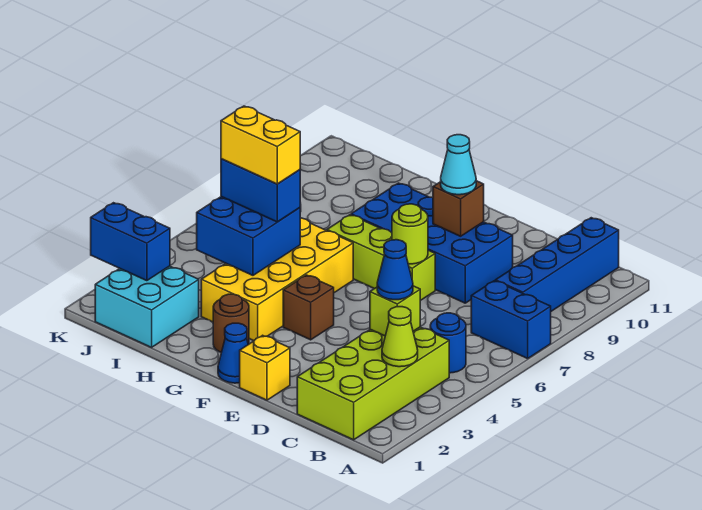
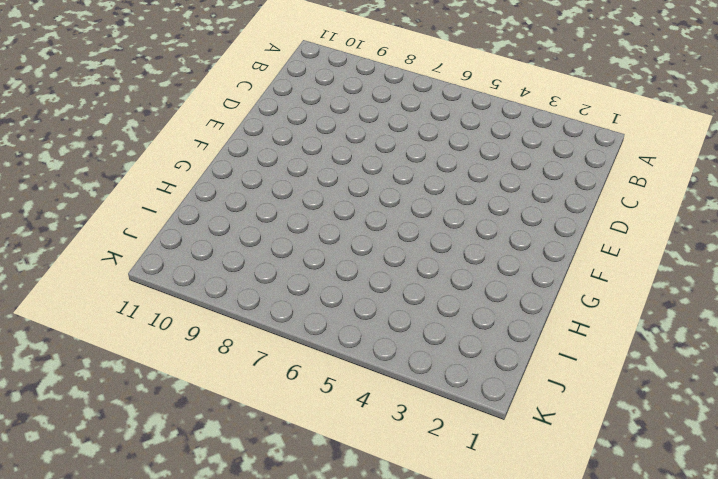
none -> blue brick A7:B7 level 1
none -> lime brick B1:C4 level 1
none -> blue round brick B5 level 1

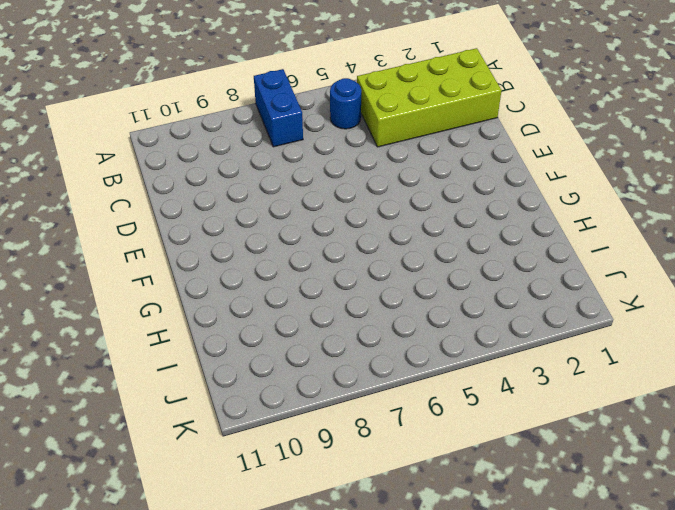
none -> blue brick B8:B11 level 1
none -> blue brick D8:G9 level 1
none -> yellow brick E1 level 1

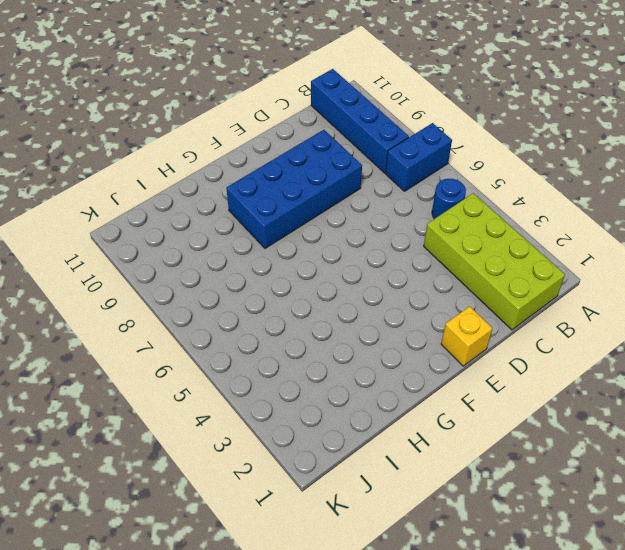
none -> lime brick E7:G7 level 1
none -> blue cone F1 level 1
none -> brown brick F4 level 1

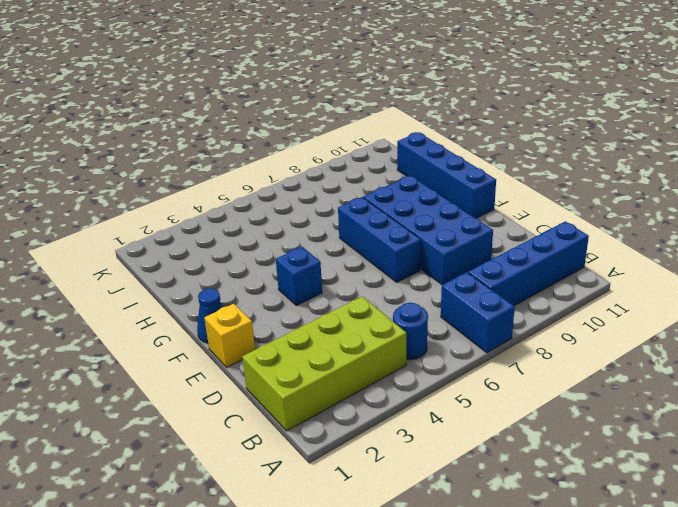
blue brick E7:G7 level 1 -> lime brick E7:G7 level 1
blue brick F4 level 1 -> brown brick F4 level 1
blue brick F11:I11 level 1 -> none
none -> brown round brick G2 level 1
none -> yellow brick G3:H6 level 1
none -> cyan brick I1:J2 level 1

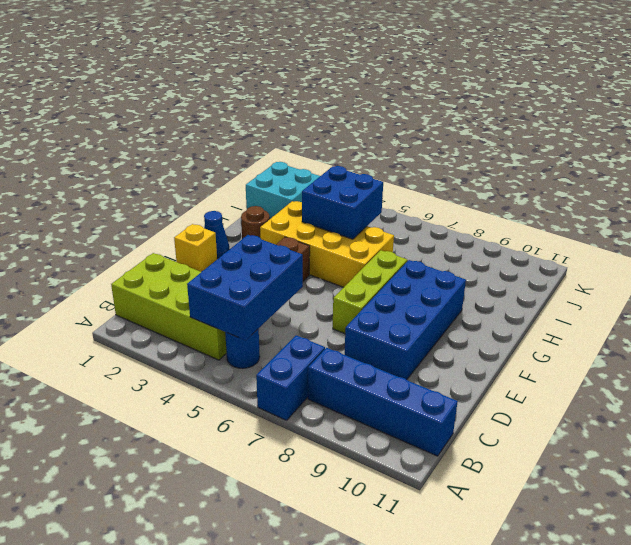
blue brick B4:D5 level 2 -> lime brick C4 level 2
none -> lime cone B3 level 2
none -> lime round brick E7 level 2
none -> brown brick E9 level 2

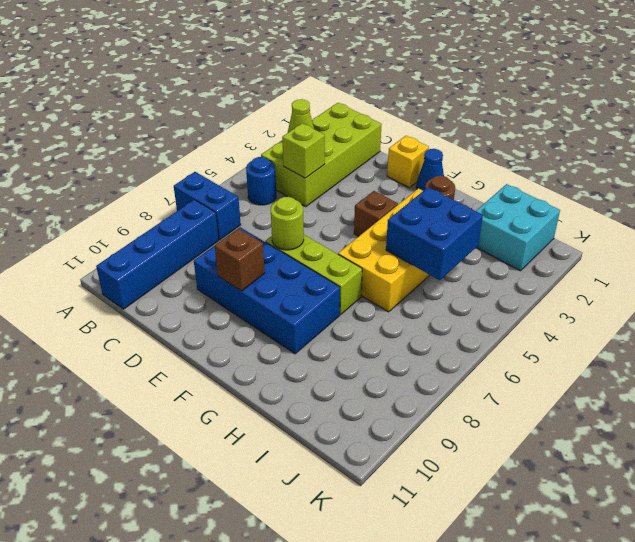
none -> blue brick J2:K2 level 2
none -> blue cone C4 level 3
none -> cyan cone E9 level 3

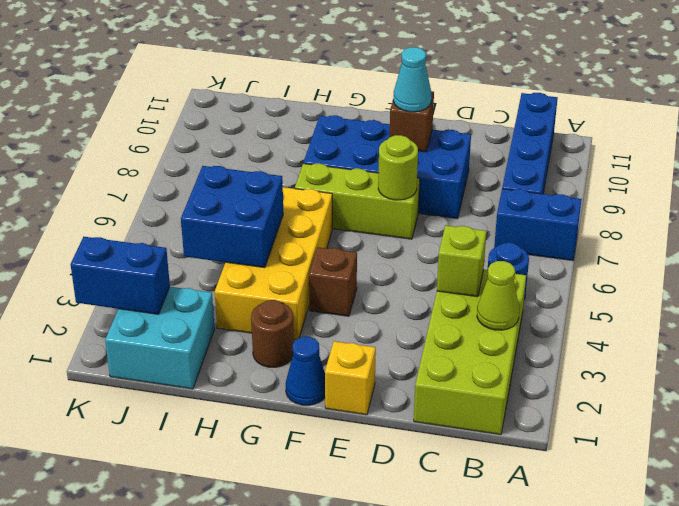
none -> blue cone C4 level 3
none -> blue brick H5:I5 level 3
none -> yellow brick H5:I5 level 4

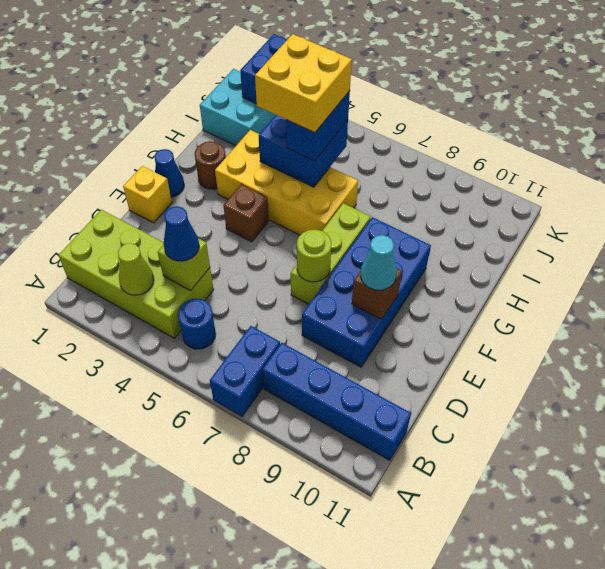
yellow brick H4:I5 level 4 -> yellow brick H5:I5 level 4

